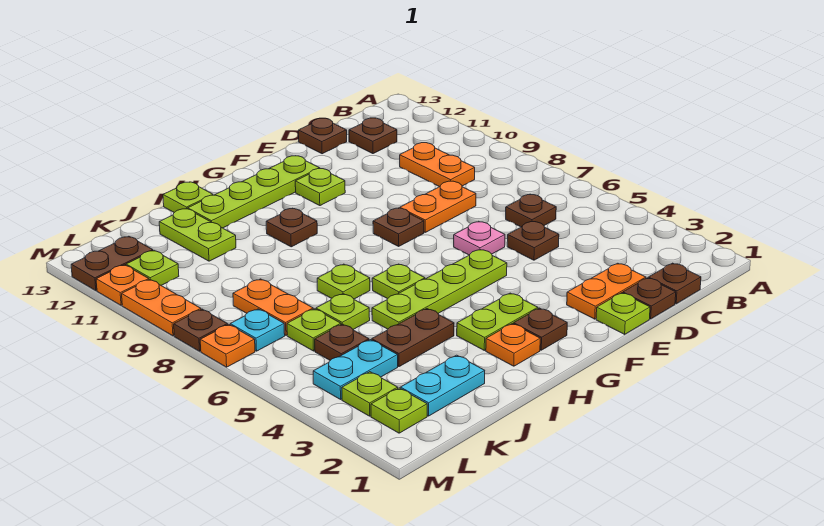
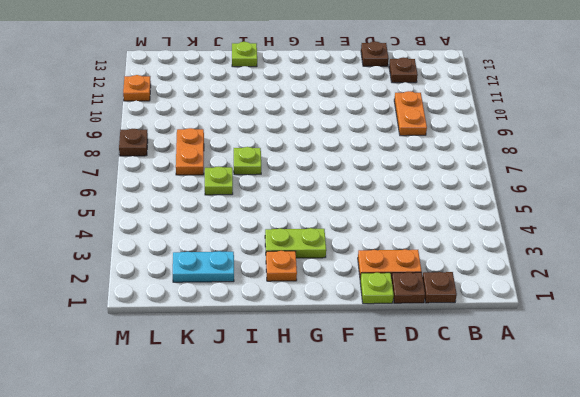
none -> brown plate C6 level 1
none -> brown plate D5 level 1
none -> orange plate D8:E8 level 1
none -> pink plate E6 level 1

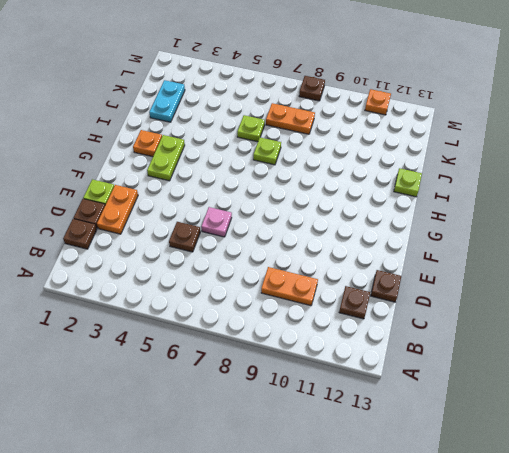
none -> brown plate C6 level 1
none -> orange plate D8:E8 level 1
none -> lime plate F5:I5 level 1
none -> brown plate F8 level 1

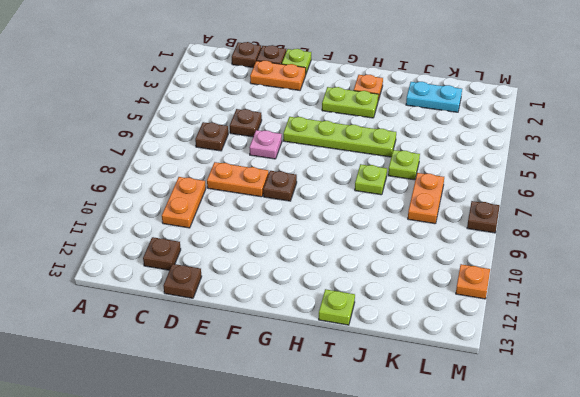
none -> lime plate F11 level 1
none -> lime plate F12:I12 level 1
none -> brown plate G2 level 1
none -> lime plate H6 level 1

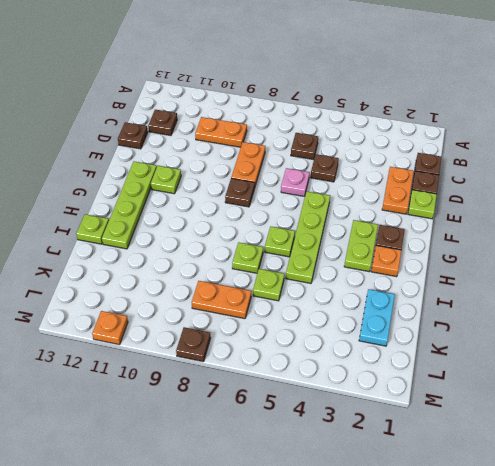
none -> brown plate H10 level 1
none -> brown plate I4:J4 level 1
none -> lime plate J11:J12 level 1
none -> cyan plate K4:L4 level 1

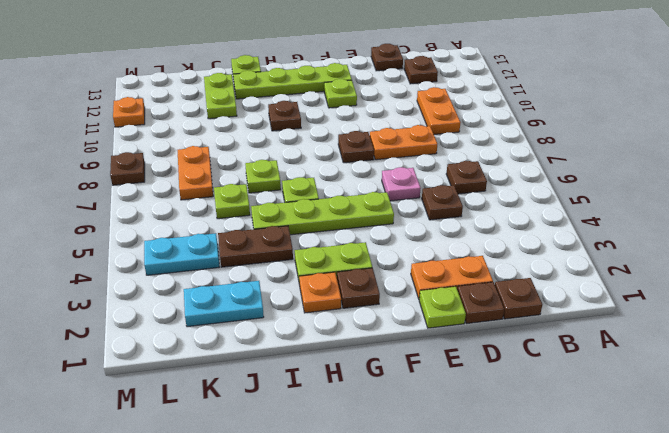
none -> brown plate K5 level 1
none -> lime plate K6 level 1
none -> lime plate L2 level 1
none -> lime plate L3 level 1

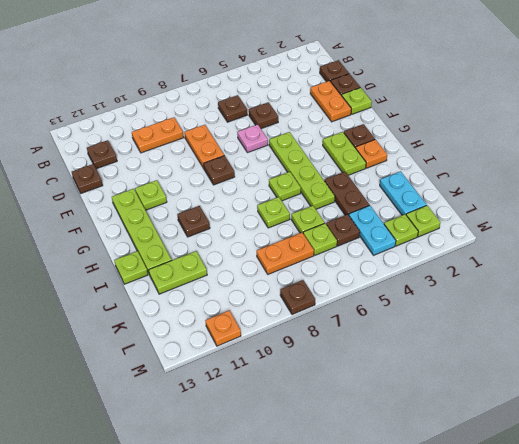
none -> cyan plate L7 level 1
none -> lime plate L11 level 1
none -> brown plate L12:M12 level 1
none -> orange plate M7 level 1

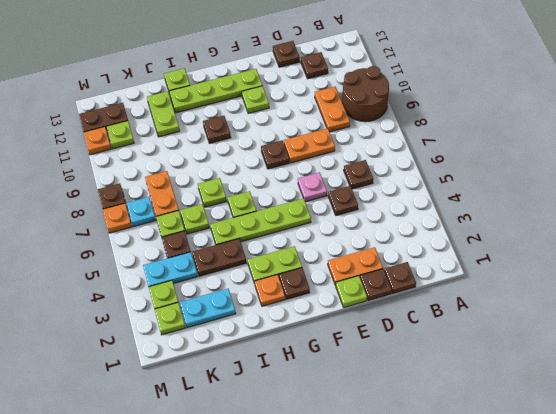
brown round brick A9:B10 level 1 -> none
none -> orange plate M9:M10 level 1

